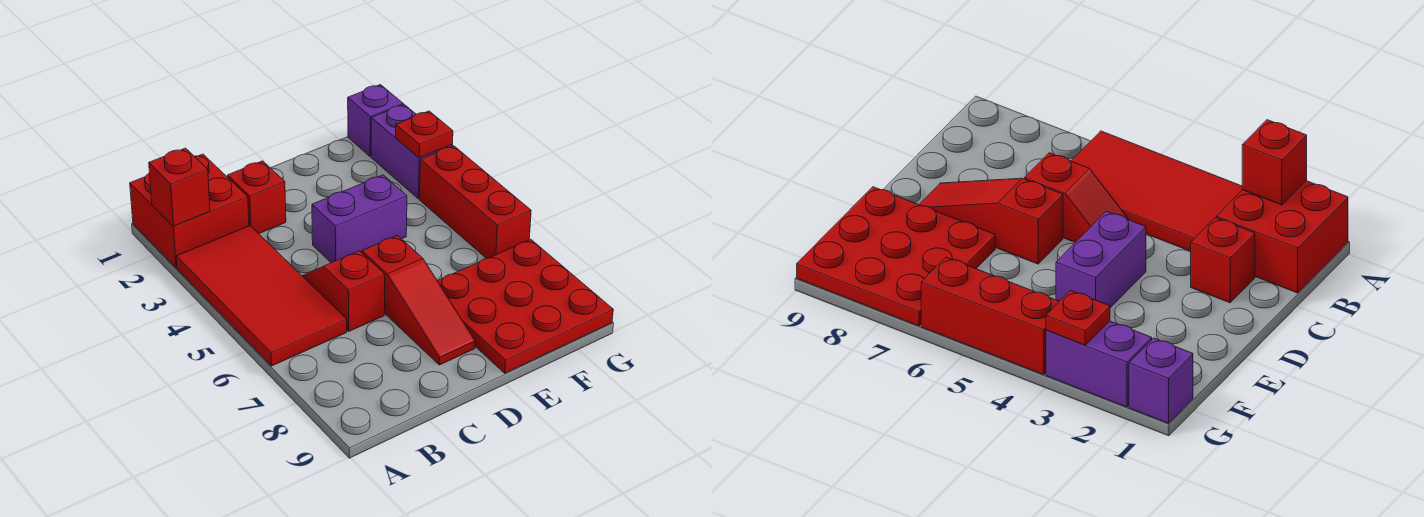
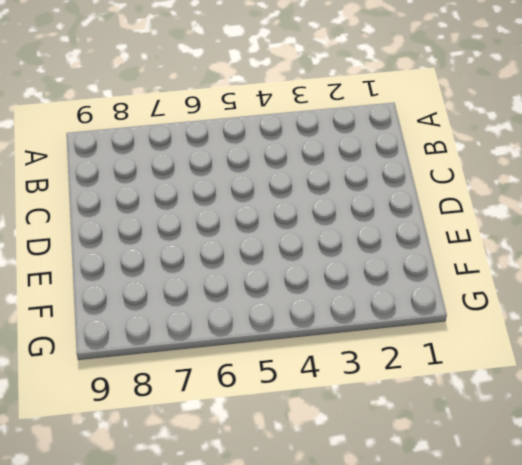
none -> red brick A1:B2 level 1
none -> red tile A3:B6 level 1
none -> red brick C2 level 1

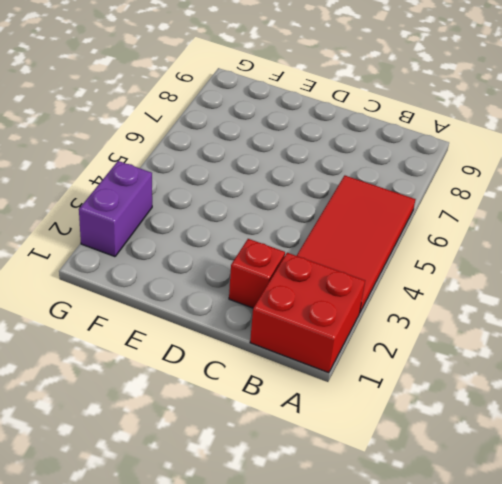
none -> red slope C5:C6 level 1 top 6
none -> purple brick D4:E4 level 1
none -> red slope D6:D8 level 1 top 6

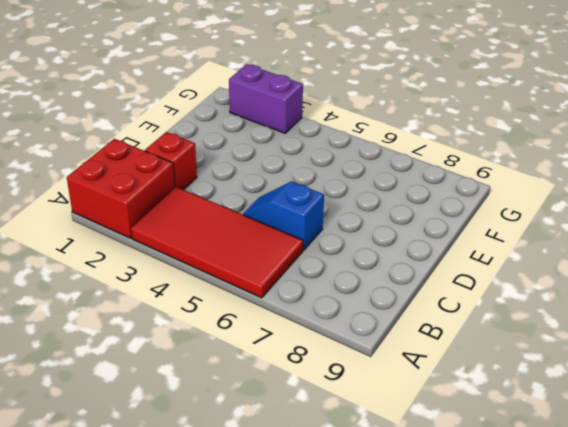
blue slope C5:C6 level 1 top 6 -> red slope C5:C6 level 1 top 6
none -> purple brick D4:E4 level 1
none -> red slope D6:D8 level 1 top 6
none -> red plate E7:G9 level 1

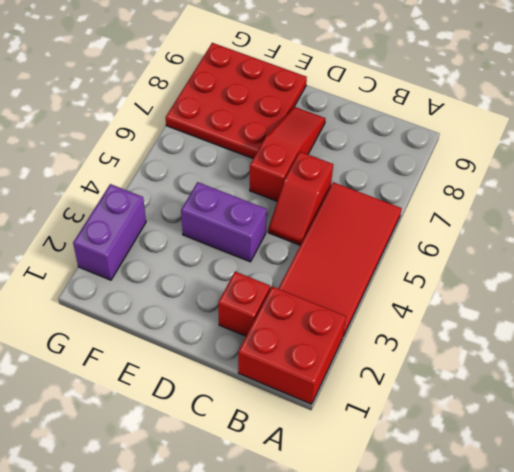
none -> purple brick G1 level 1
none -> red brick G4:G6 level 1
none -> red brick A2 level 2

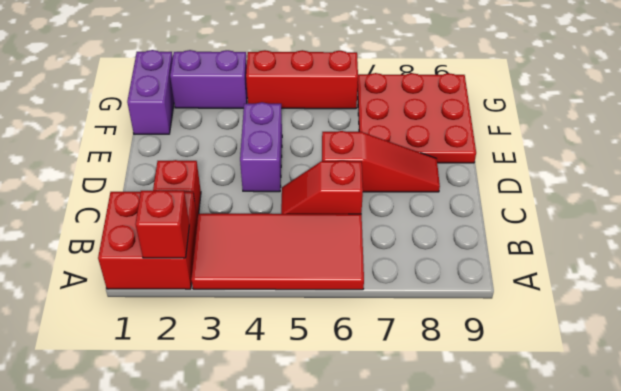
purple brick F1:G1 level 1 -> purple brick G1 level 1
none -> red plate G3 level 2

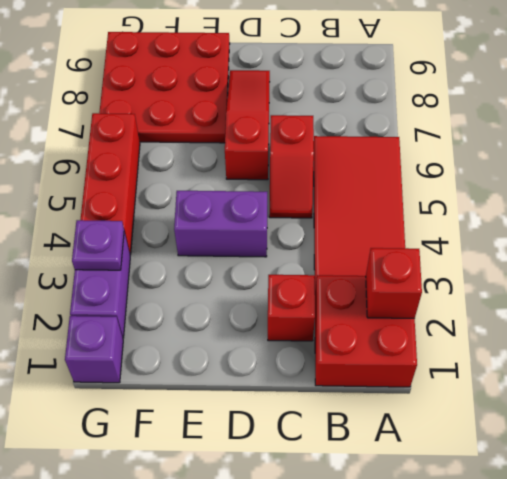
purple plate G3 level 2 -> red plate G3 level 2

